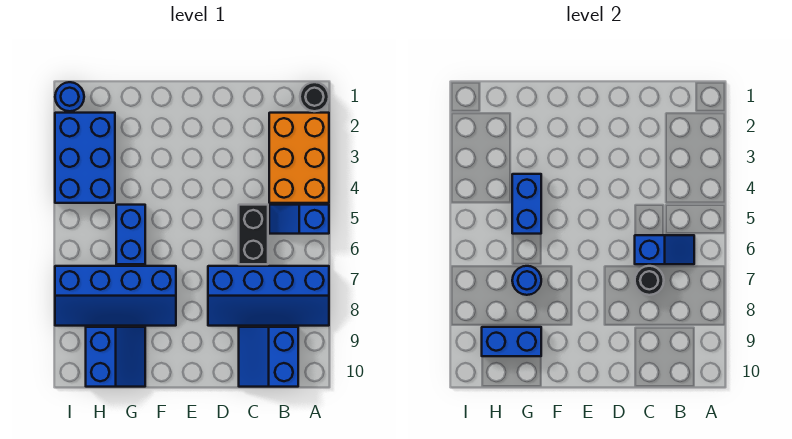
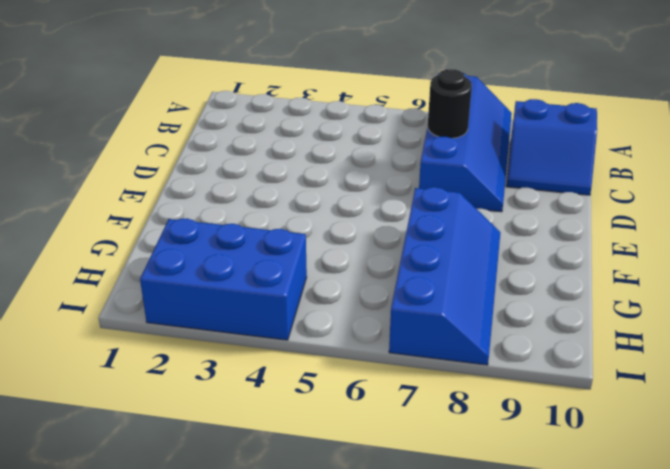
none -> black round brick A1 level 1
none -> orange brick A2:B4 level 1
none -> blue slope A5:B5 level 1 top A

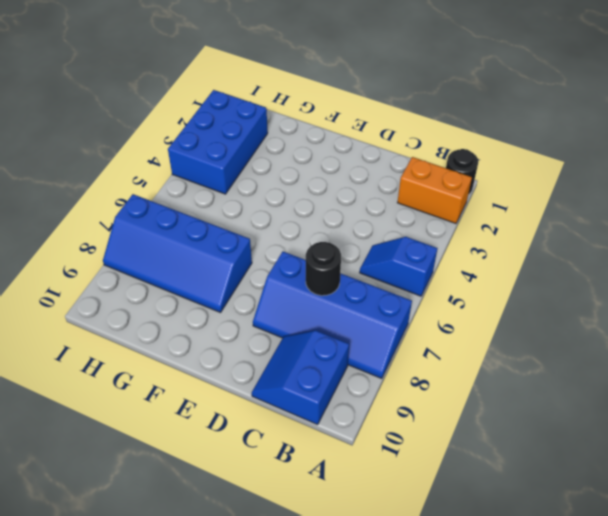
orange brick A2:B2 level 1 -> orange brick A2:B4 level 1
none -> black brick C5:C6 level 1
none -> blue brick G5:G6 level 1
none -> blue slope G9:H10 level 1 top H

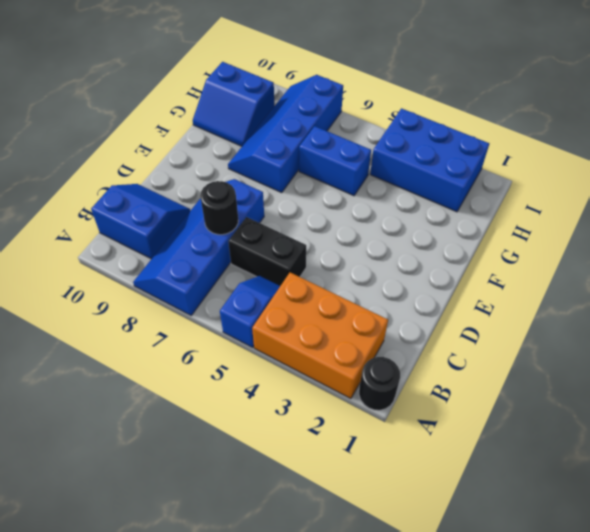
none -> blue round brick I1 level 1
none -> blue slope B6:C6 level 2 top C
none -> blue brick G4:G5 level 2

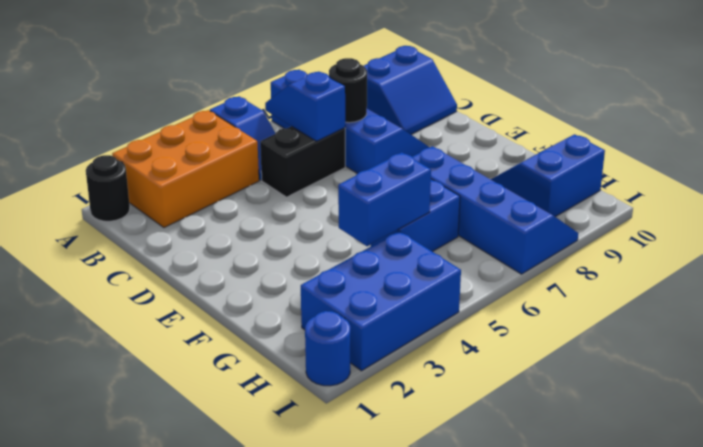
none -> blue round brick G7 level 2
none -> blue brick G9:H9 level 2

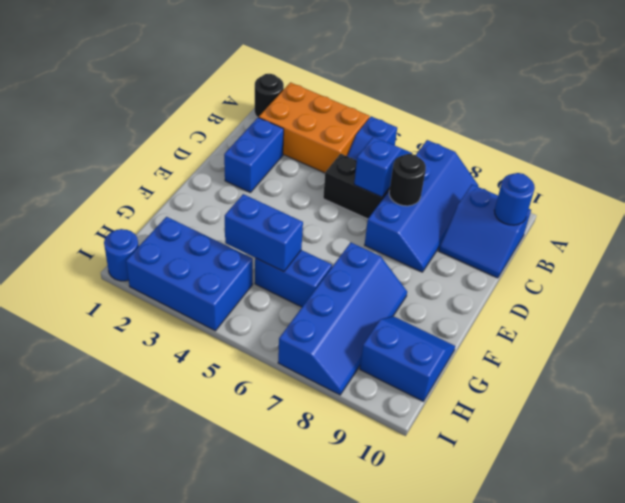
blue round brick B10 level 2 -> blue round brick G7 level 2
blue brick C2:D2 level 1 -> blue brick G9:H9 level 2

